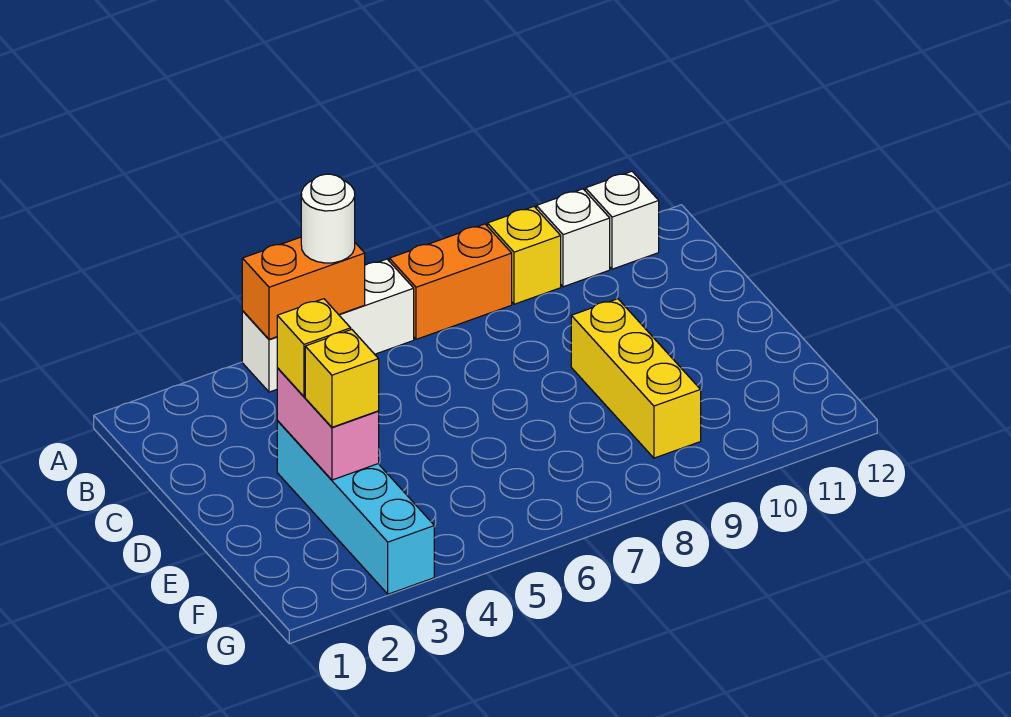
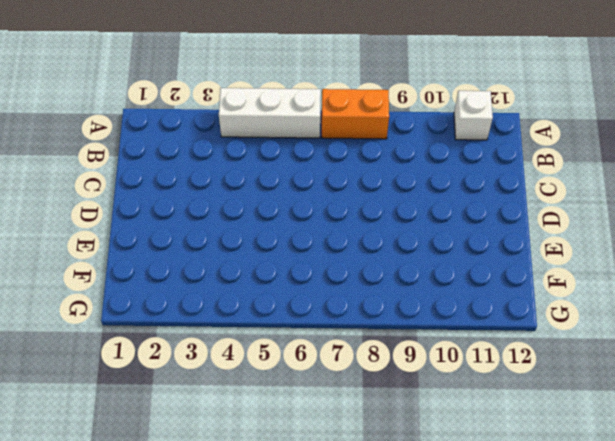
none -> yellow brick A9 level 1
none -> white brick A10 level 1
none -> cyan brick D3:G3 level 1

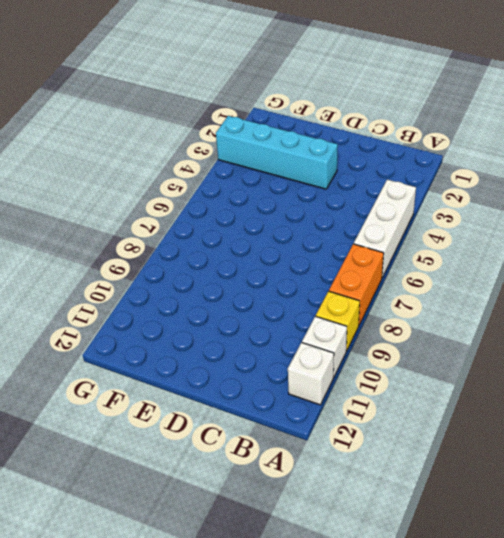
none -> yellow brick D9:F9 level 1
none -> orange brick A4:A5 level 2
none -> pink brick D3:E3 level 2

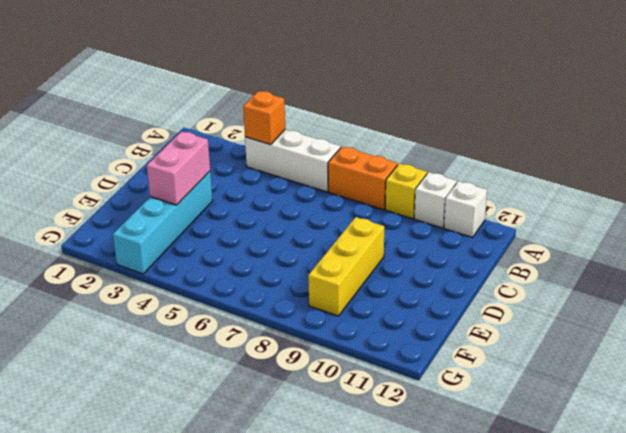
orange brick A4 level 2 -> orange brick A4:A5 level 2
none -> white round brick A5 level 3
none -> yellow brick D3 level 3
none -> yellow brick E3 level 3

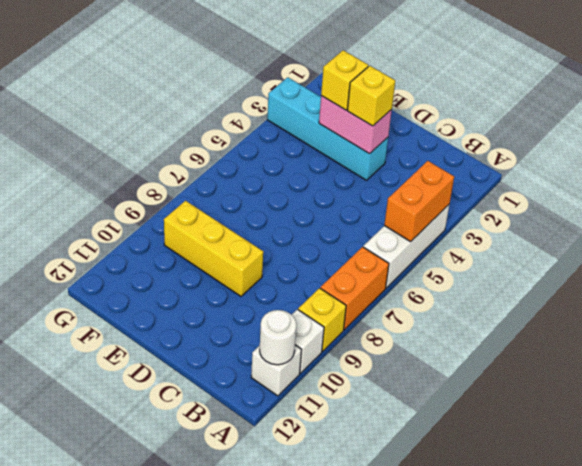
white round brick A11 level 2 -> white round brick A5 level 3

